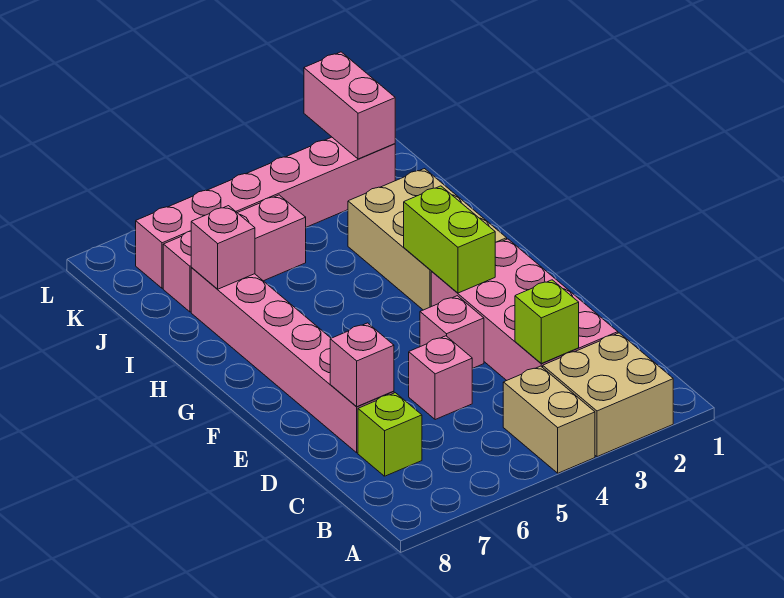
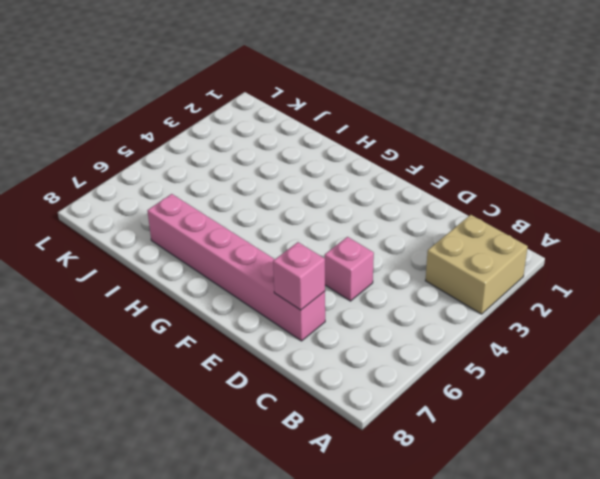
none -> tan brick A4:B4 level 1
none -> pink brick C2:F3 level 1
none -> lime brick C7 level 1

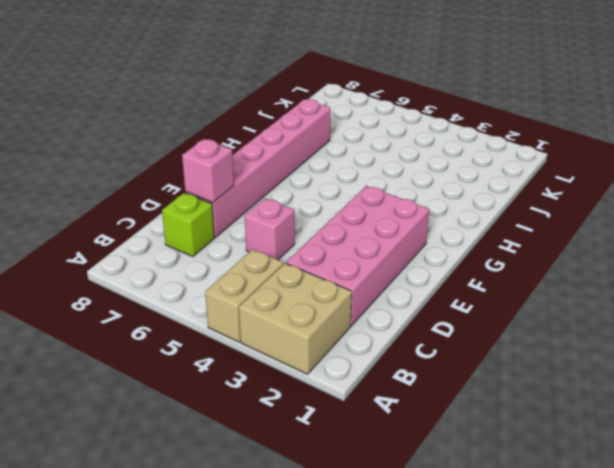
none -> pink brick E4 level 1
none -> tan brick G2:I3 level 1
none -> pink brick J5:J7 level 1

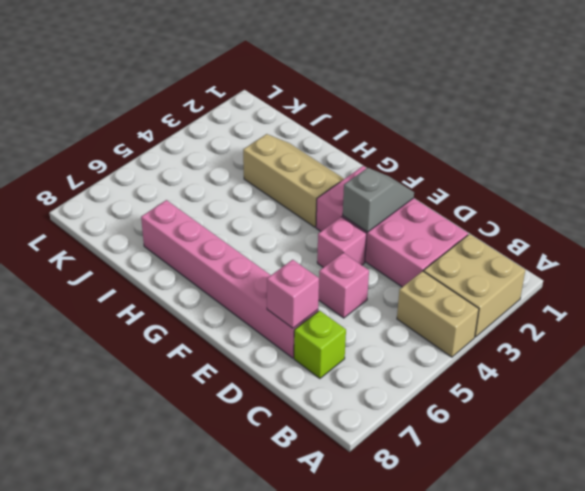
grey slope E2:E3 level 2 top 3 -> none
tan slope G2:I3 level 1 top 3 -> tan brick G2:I3 level 1
none -> pink brick J5:J7 level 1
none -> pink brick K2:K7 level 1
none -> lime brick C3 level 2

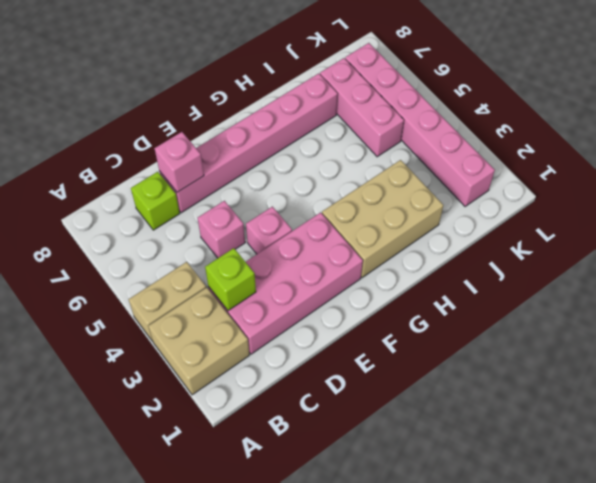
none -> lime brick F3:G3 level 2
none -> pink brick I7 level 2
none -> pink brick K2:L2 level 2

